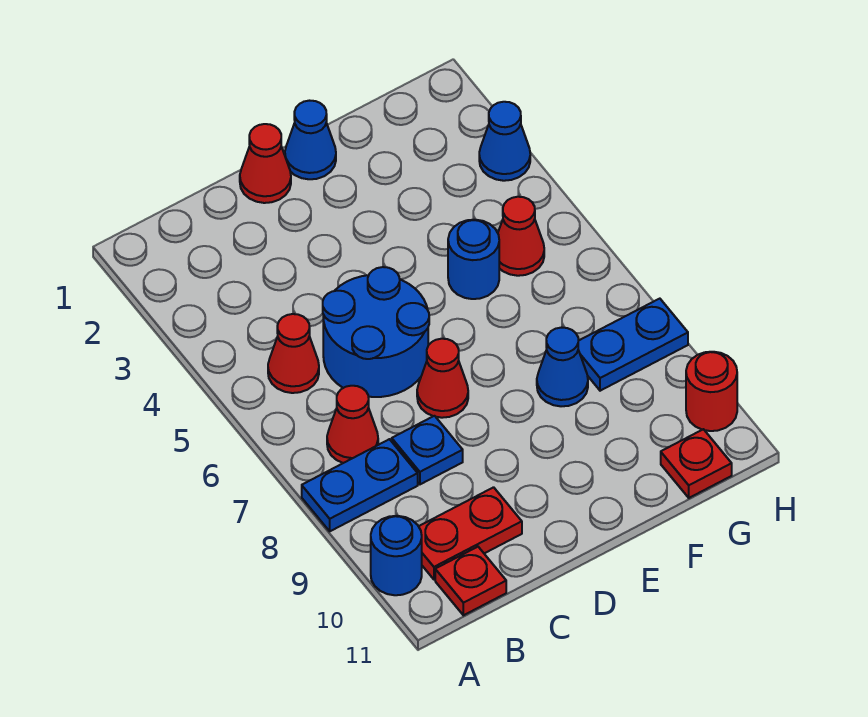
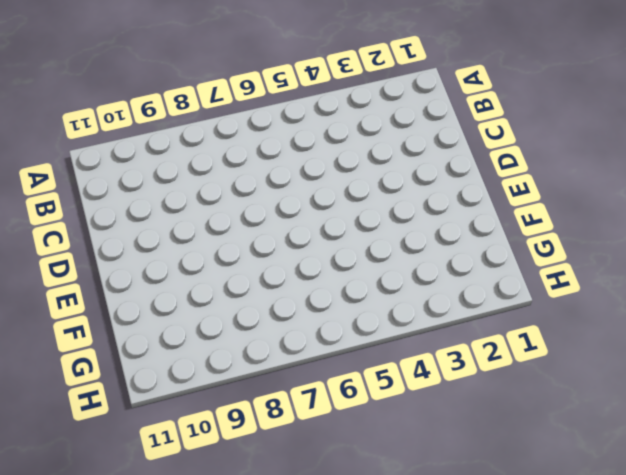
none -> blue plate A8:B8 level 1
none -> blue round brick A10 level 1
none -> red cone B5 level 1

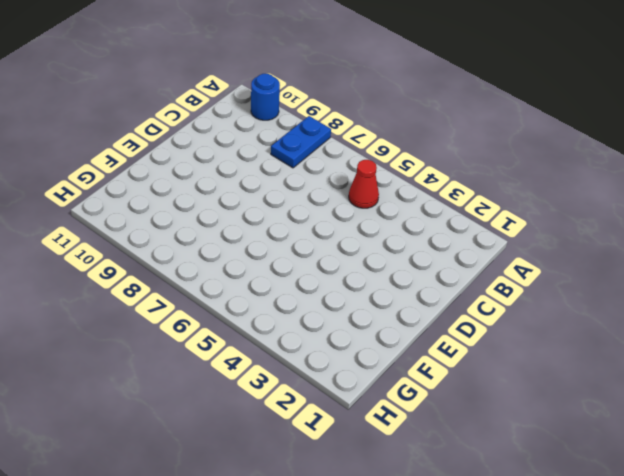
none -> red cone B7 level 1
none -> red plate B10:C10 level 1
none -> red plate B11 level 1

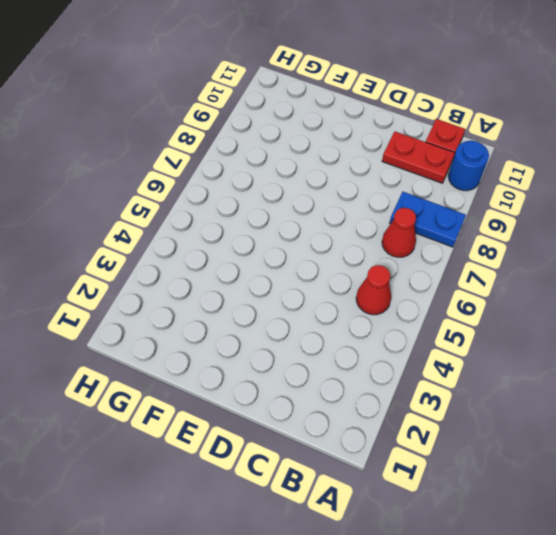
none -> blue round brick C5:D6 level 1
none -> blue plate C8 level 1
none -> red cone D1 level 1

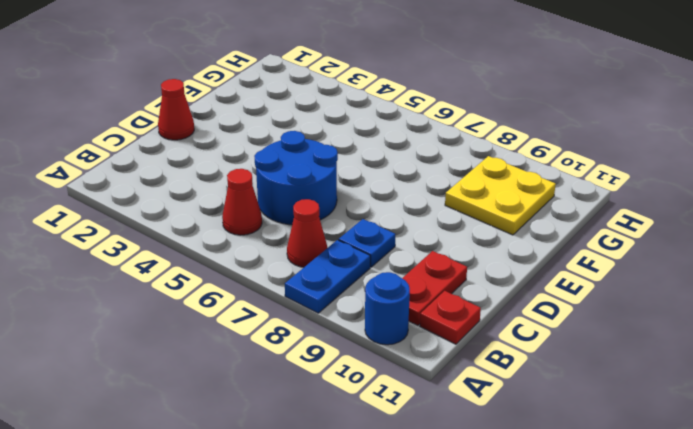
yellow plate F9:G10 level 1 -> none
none -> red cone D7 level 1
none -> blue cone E1 level 1
none -> blue round brick F5 level 1

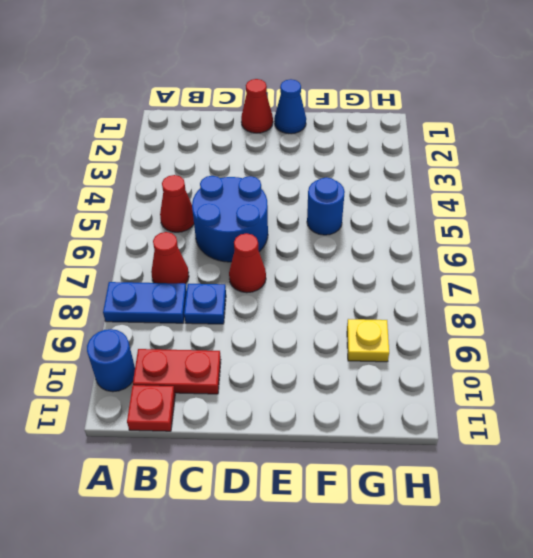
yellow plate G9 level 1 -> none
none -> blue cone F8 level 1
none -> red cone G5 level 1
none -> blue plate G8:H8 level 1

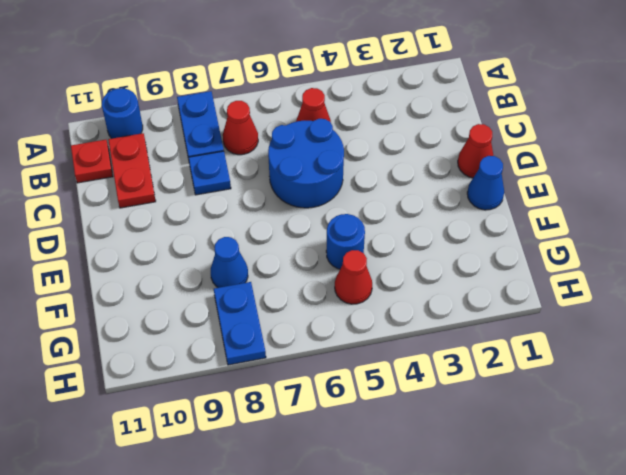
none -> red cone D7 level 1
none -> red plate G11 level 1
none -> blue cone H3 level 1

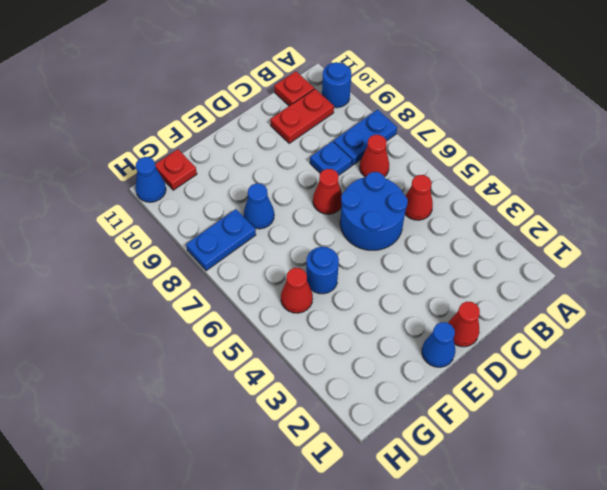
blue cone H11 level 1 -> blue cone H3 level 1
none -> red round brick H10 level 1

